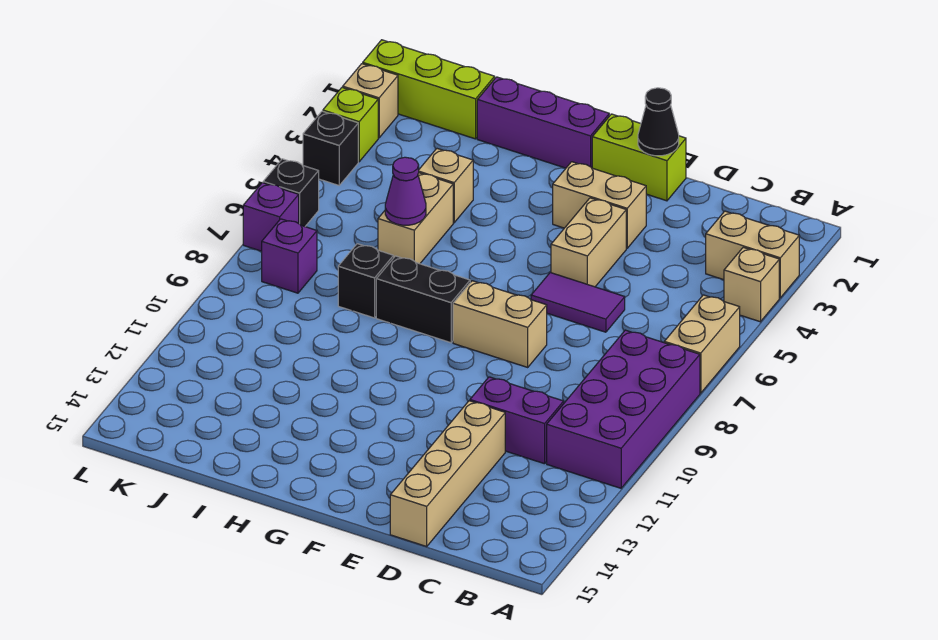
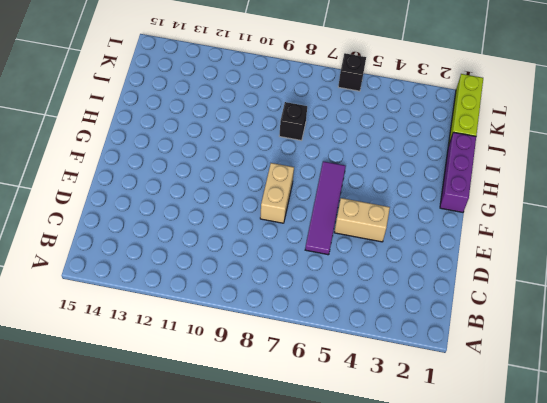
purple tile D6:G6 level 1 -> purple tile D6:E6 level 1
none -> tan brick A3:B3 level 1
none -> tan brick A4 level 1
none -> tan brick A6:A7 level 1

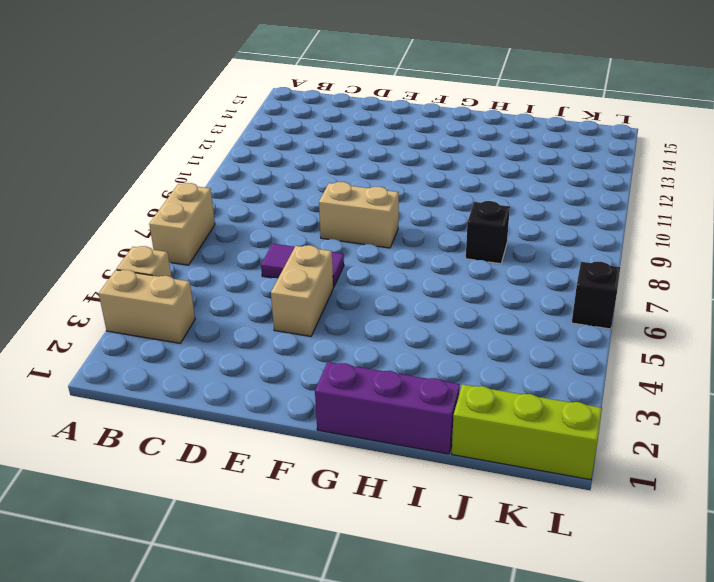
none -> purple brick A8:B11 level 1
none -> purple brick C11:D11 level 1
none -> tan brick D12:D15 level 1

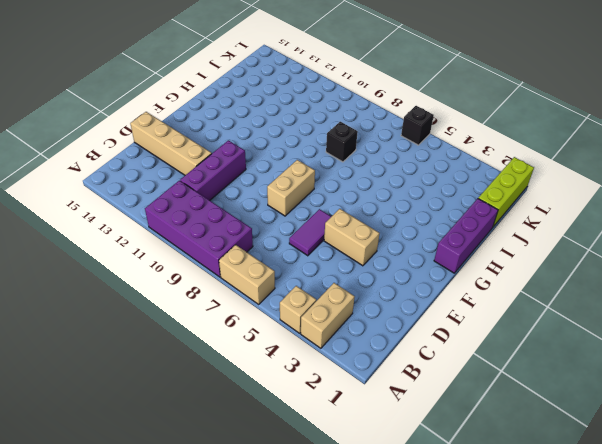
purple brick C11:E11 level 1 -> purple brick C11:D11 level 1
none -> lime brick E1:F1 level 1
none -> tan brick E3:F3 level 1
none -> black brick G8:H8 level 1

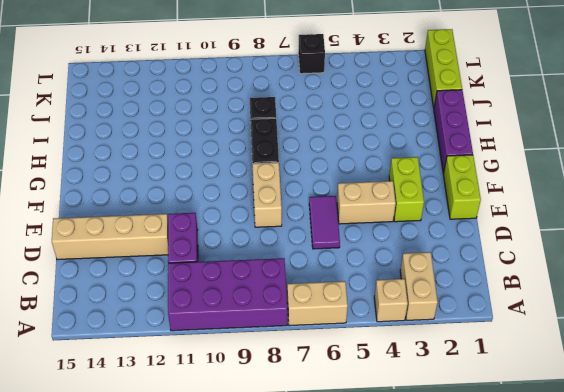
lime brick E3:F3 level 1 -> tan brick E3:F3 level 1
none -> tan brick I4 level 1
none -> tan brick I5:I6 level 1
none -> purple brick K8 level 1

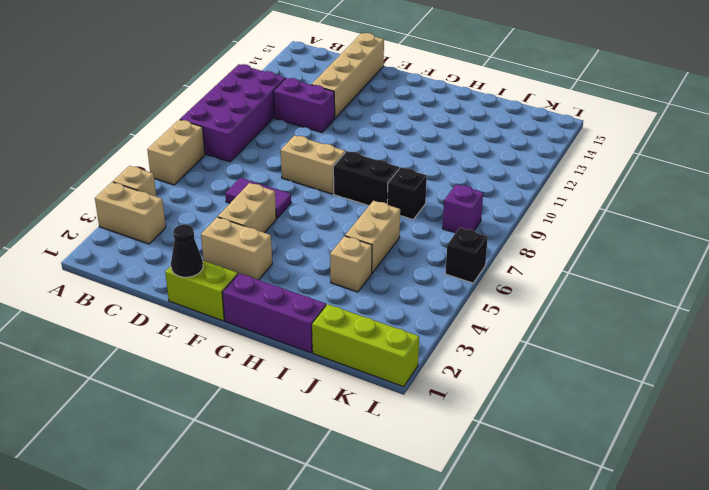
none -> tan brick L2 level 1
none -> lime brick L3 level 1
none -> black brick L4 level 1

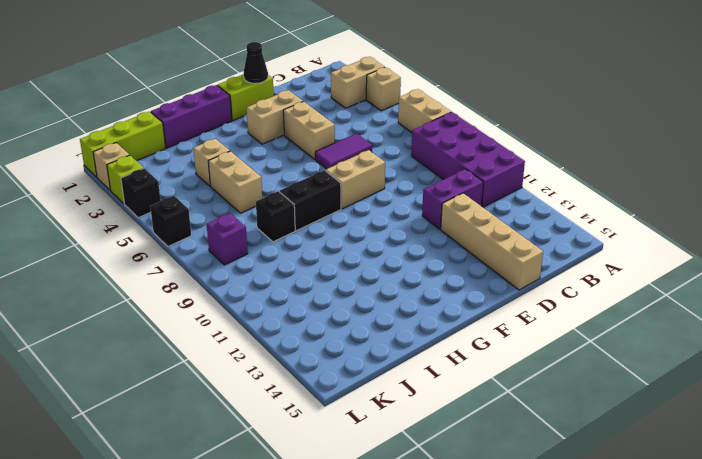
none -> purple brick L7 level 1
none -> purple cone I6 level 2

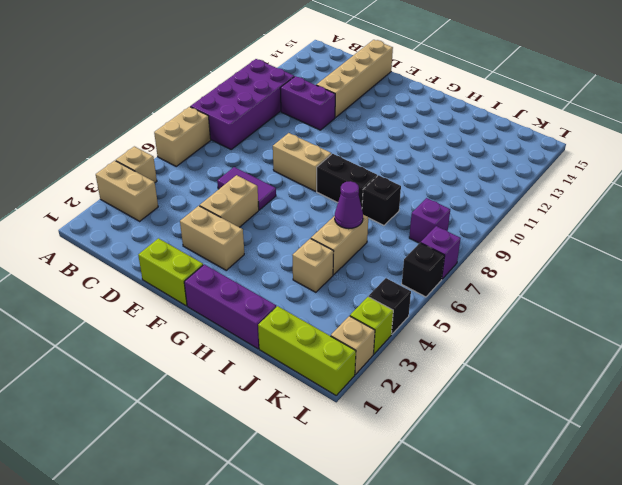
none -> black cone E1 level 2

